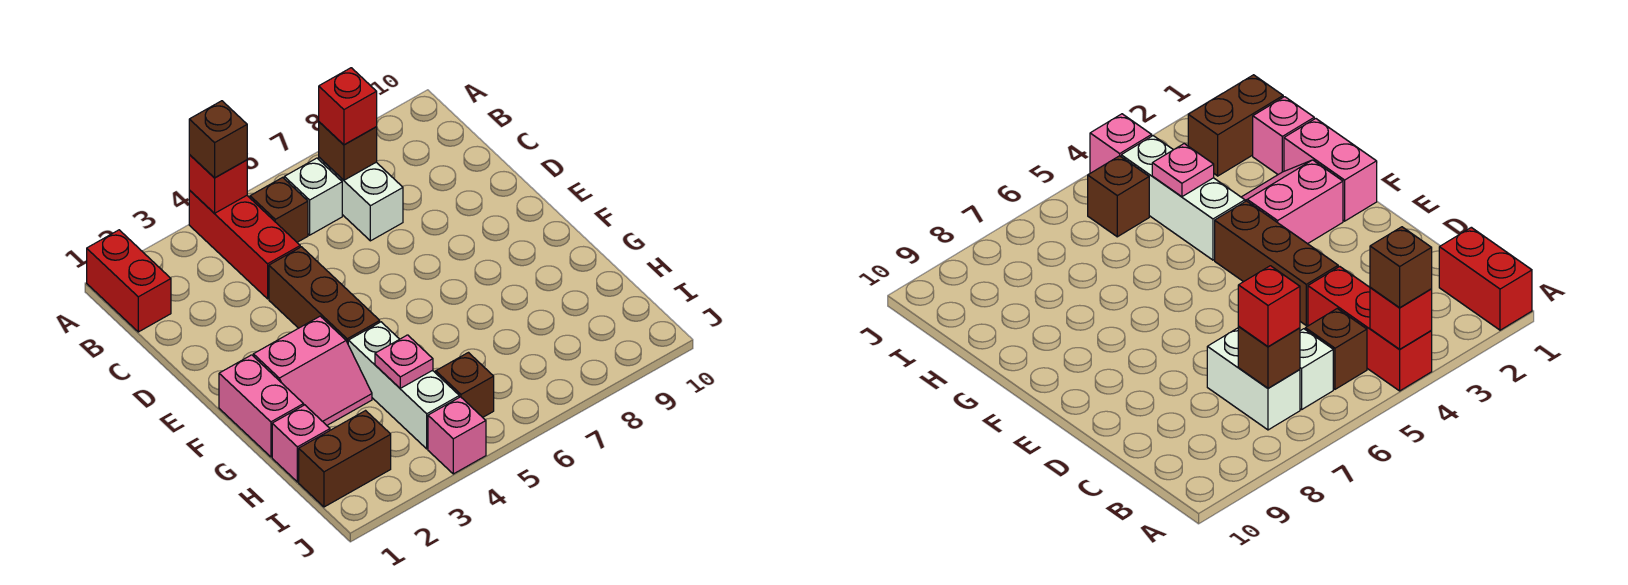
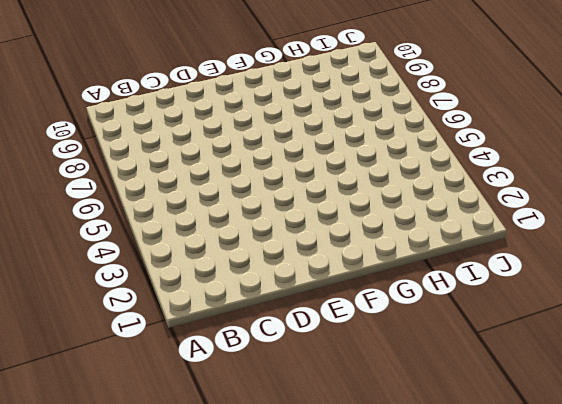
none -> red brick A1:B1 level 1
none -> red brick A4:C4 level 1
none -> brown brick B5 level 1

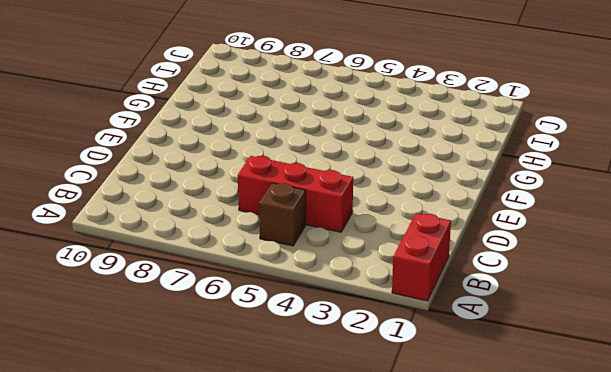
red brick C4:C6 level 1 -> red brick A4:C4 level 1
none -> white brick B6 level 1
none -> white brick B7:C7 level 1
none -> brown brick D4:F4 level 1

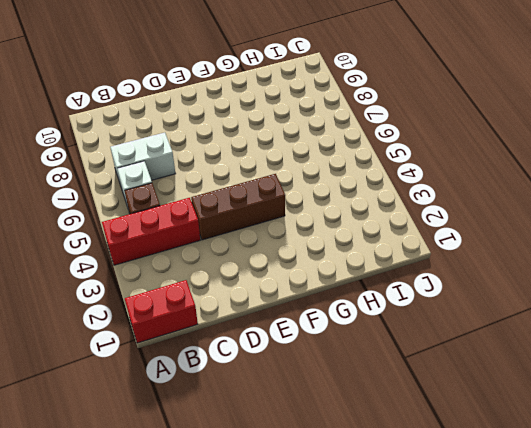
none -> pink brick F1:G1 level 1
none -> pink slope F2:G3 level 1 top F
none -> white brick G4:I4 level 1

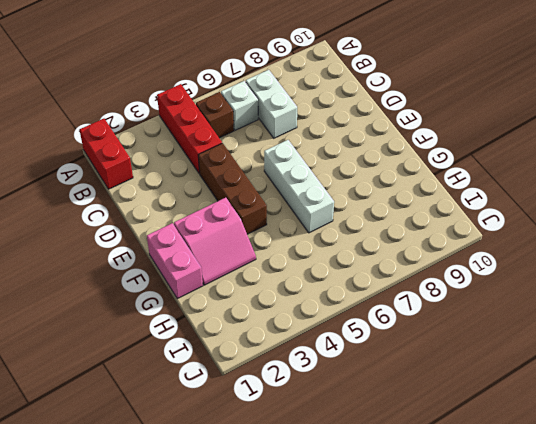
white brick E6:G6 level 1 -> white brick G4:I4 level 1
none -> pink brick H1 level 1
none -> brown brick I1:I2 level 1
none -> brown brick I5 level 1

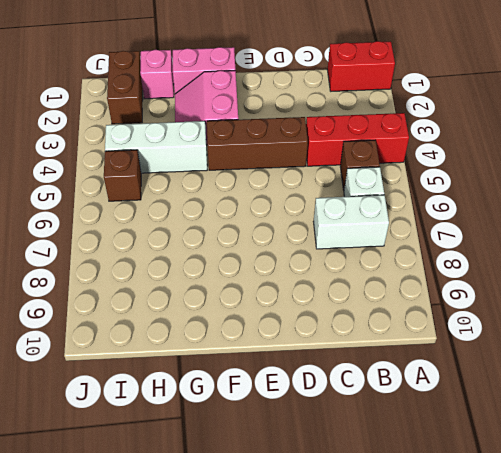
none -> pink brick J4 level 1
none -> red brick A4 level 2
none -> brown brick B7 level 2

